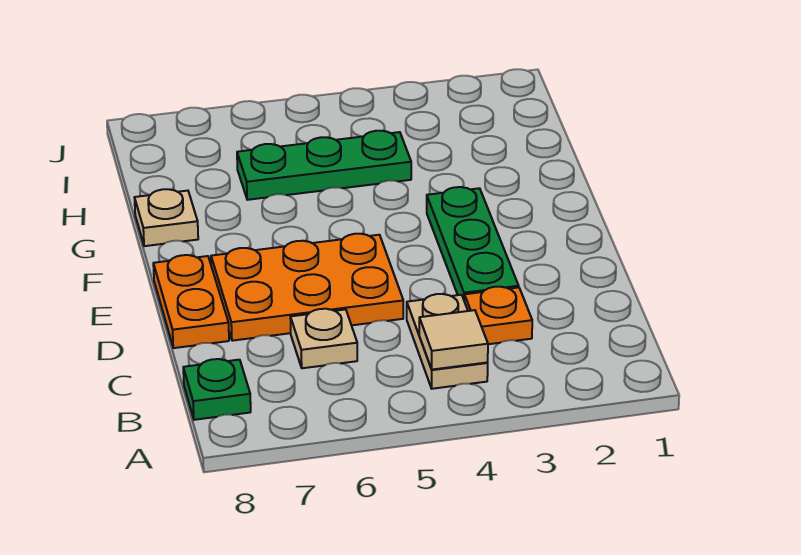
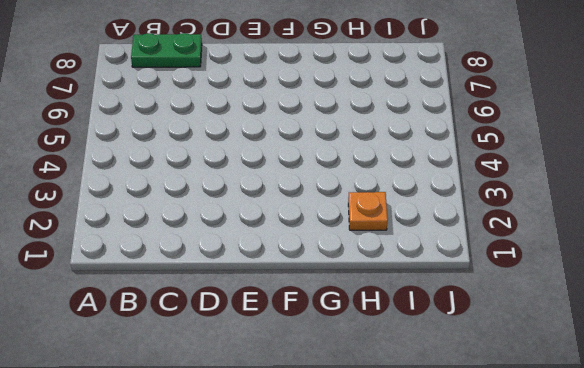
green plate B8:C8 level 1 -> green plate B8 level 1
orange plate H2 level 1 -> orange plate C3 level 1
none -> tan plate B4:C4 level 1
none -> tan plate C6 level 1

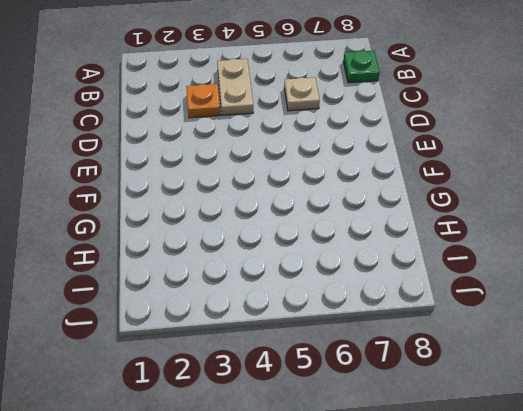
none -> green plate D3:F3 level 1
none -> orange plate D5:E7 level 1

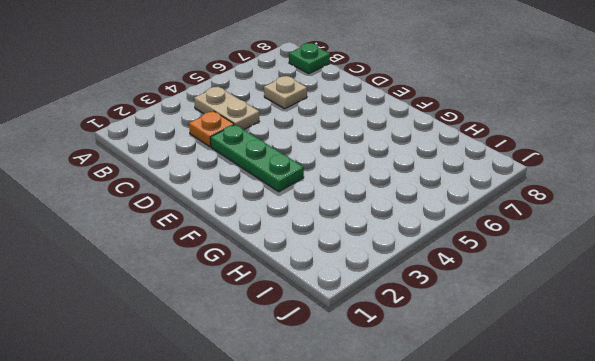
none -> orange plate D5:E7 level 1
none -> orange plate D8:E8 level 1

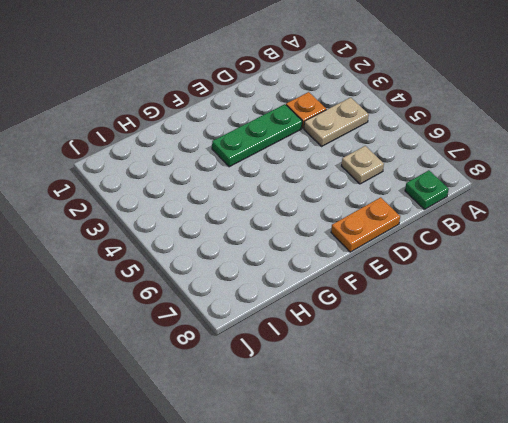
none -> orange plate D5:E7 level 1
none -> tan plate G8 level 1

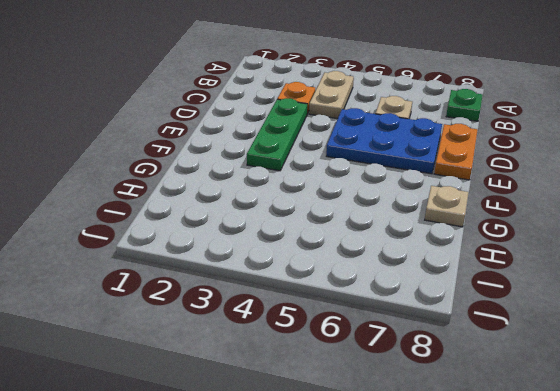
blue plate D5:E7 level 1 -> orange plate D5:E7 level 1
none -> green plate H4:H6 level 1
none -> tan tile B4 level 2

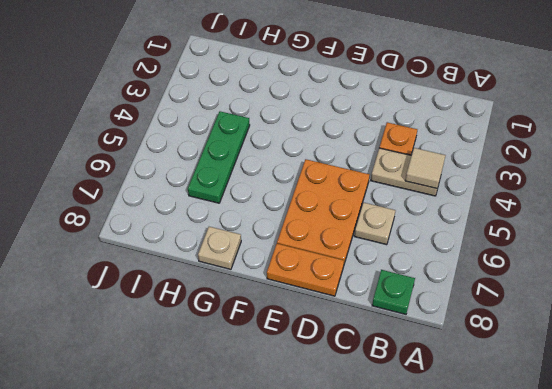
none -> green plate D3:F3 level 1

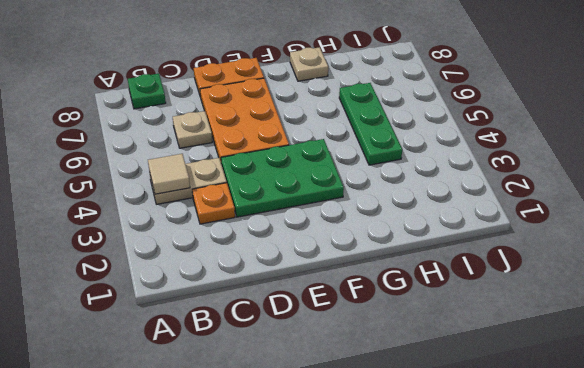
green plate D3:F4 level 1 -> green plate D3:F3 level 1

